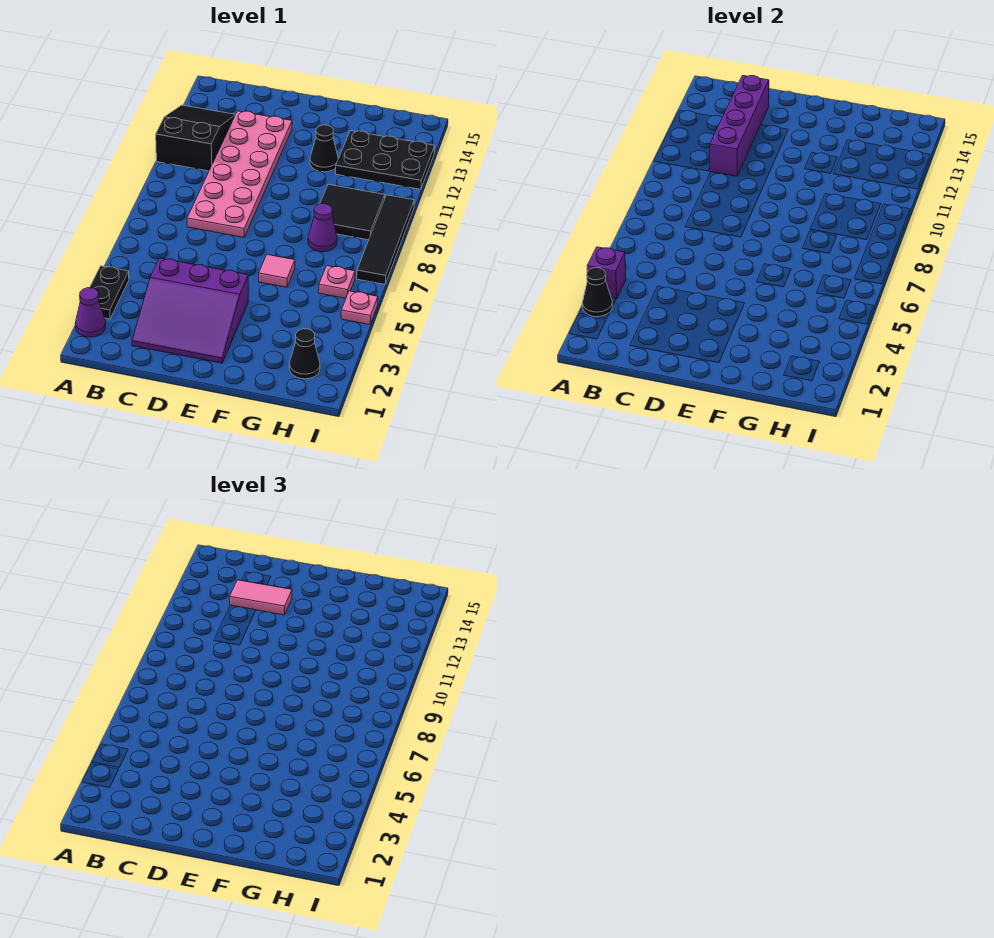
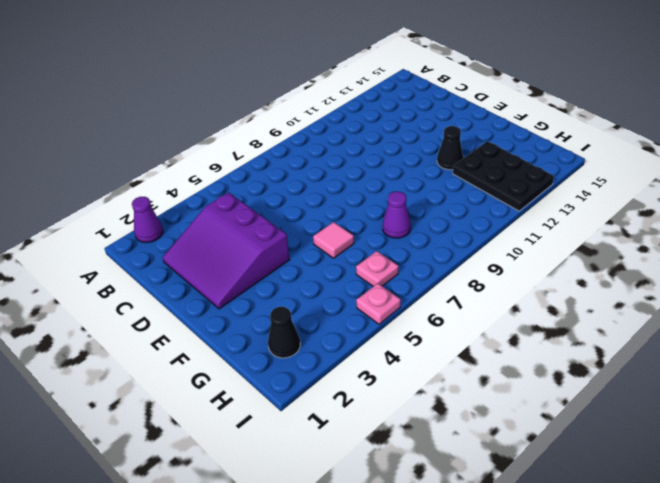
none -> black plate A3:A4 level 1
none -> black slope A11:B13 level 1 top 11
none -> pink plate C8:D13 level 1

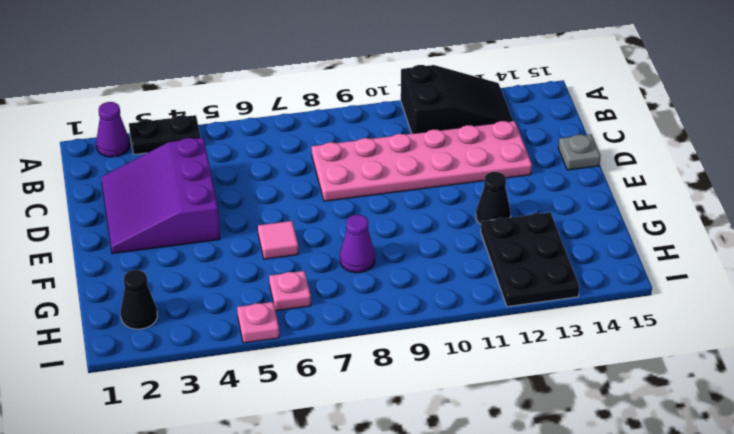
grey plate D15 level 1 -> none
none -> black tile G9:H10 level 1
none -> black tile I7:I10 level 1
none -> black cone A3 level 2

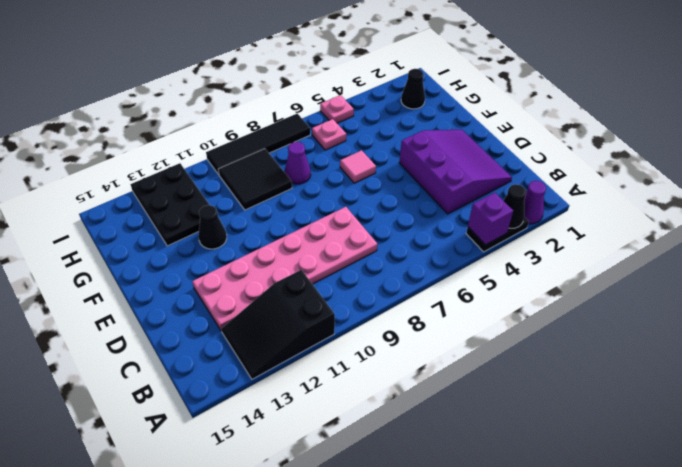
none -> purple brick C11:C14 level 2
none -> pink tile C13:D13 level 3

